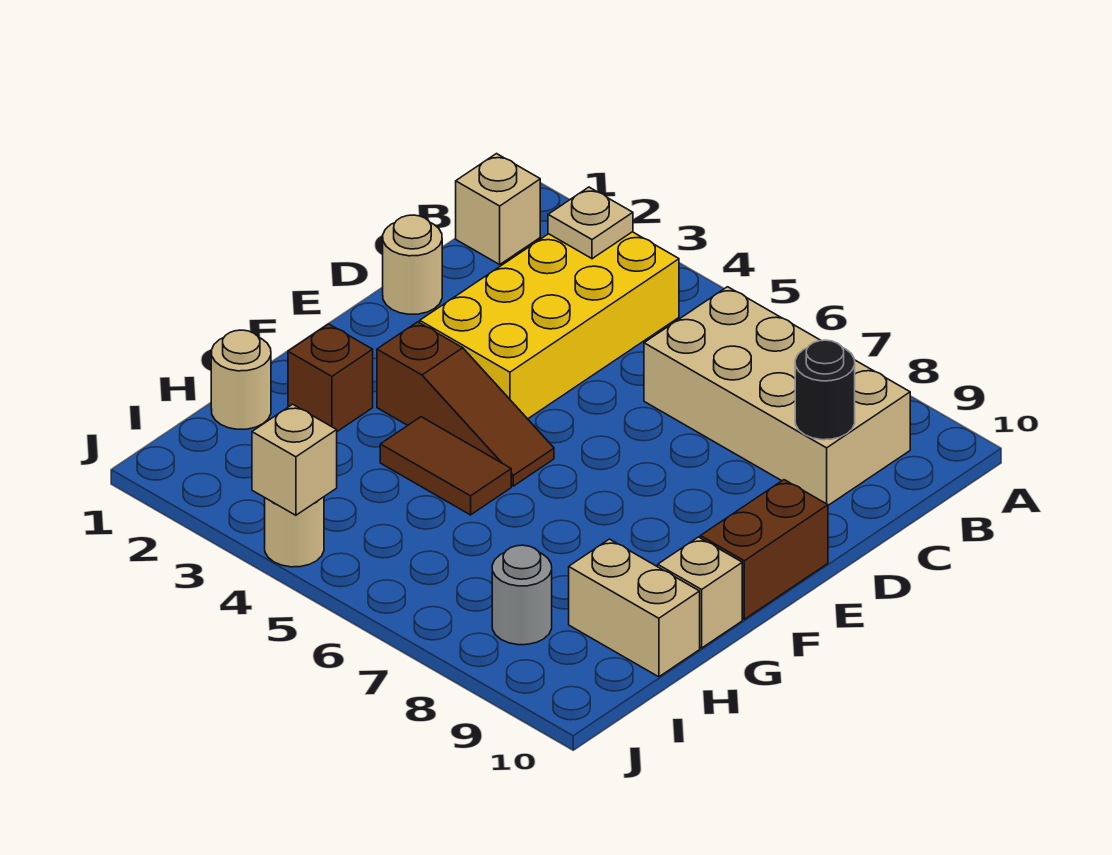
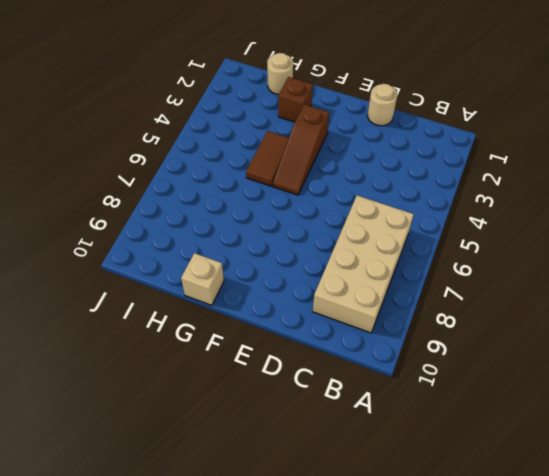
none -> tan brick B1 level 1
none -> yellow brick B3:E4 level 1
none -> brown brick E10:F10 level 1

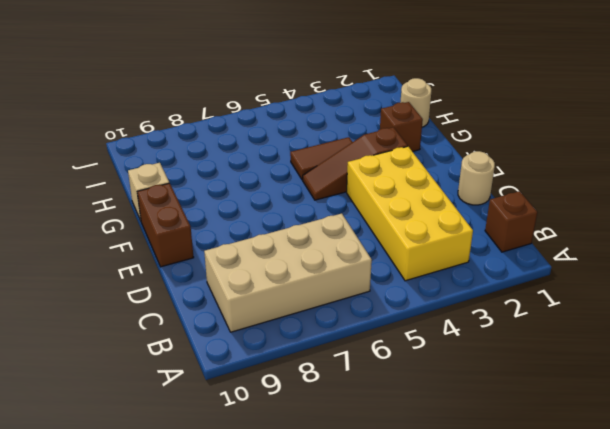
brown brick B1 level 1 -> tan brick B1 level 1
none -> tan brick H9:H10 level 1
none -> grey round brick I8 level 1
none -> tan round brick J4 level 1

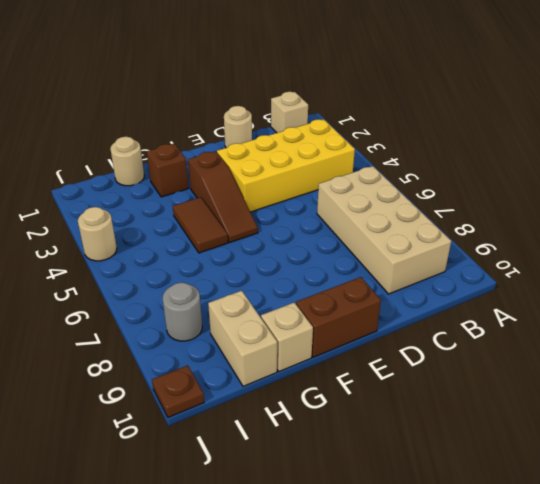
brown plate J10 level 1 -> none
none -> tan plate B3 level 2
none -> black round brick C9 level 2
none -> tan brick J4 level 2

